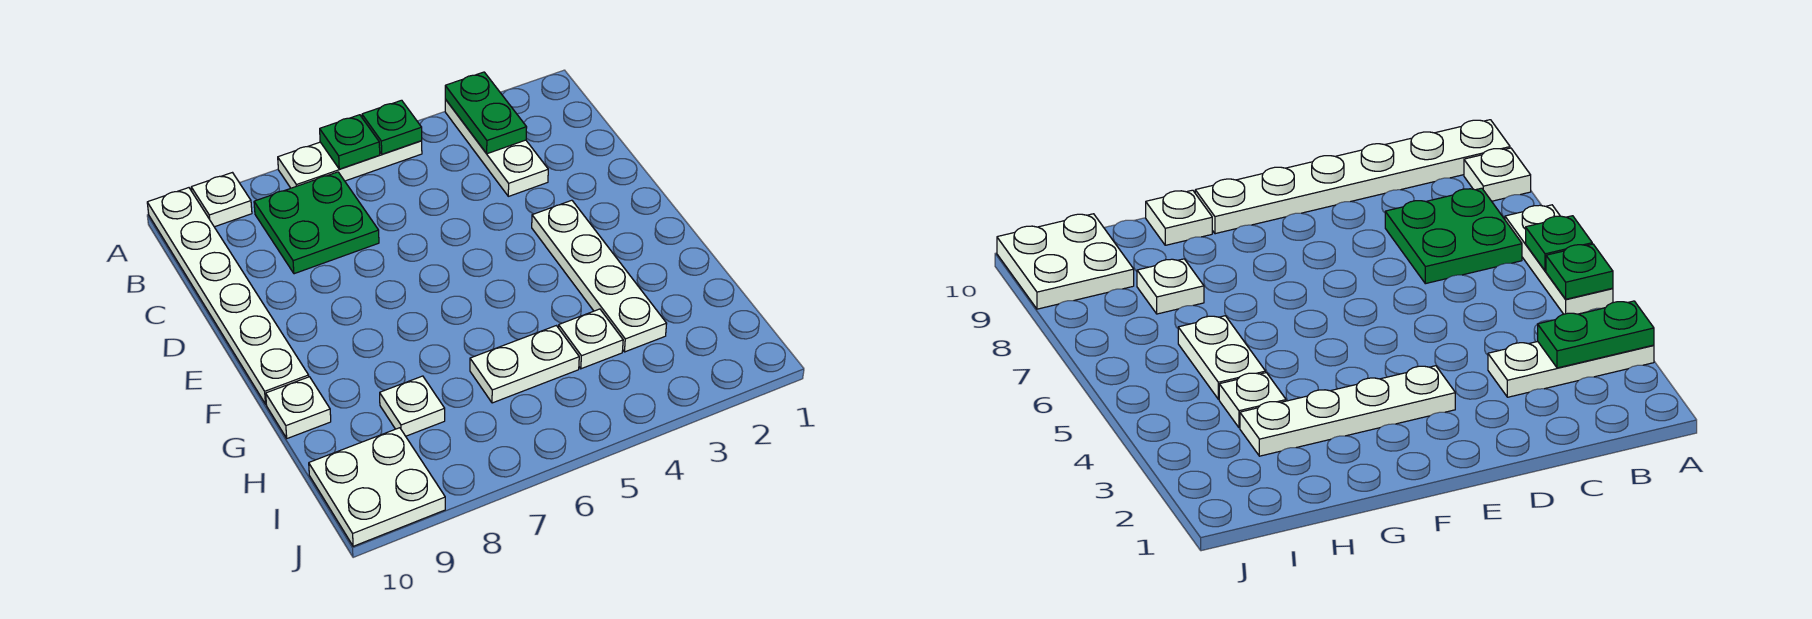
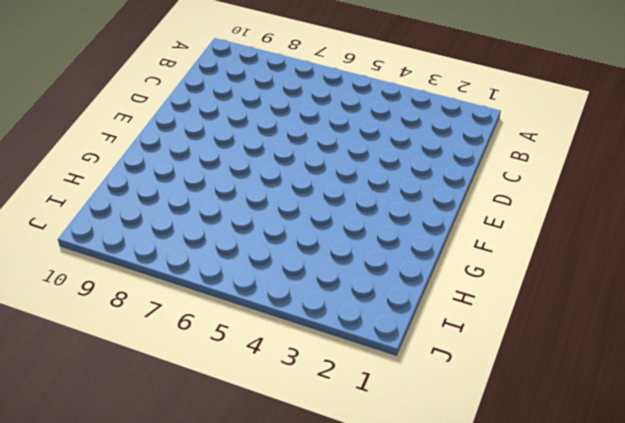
none -> white plate A3:C3 level 1
none -> white plate A5:A7 level 1
none -> white plate A9 level 1

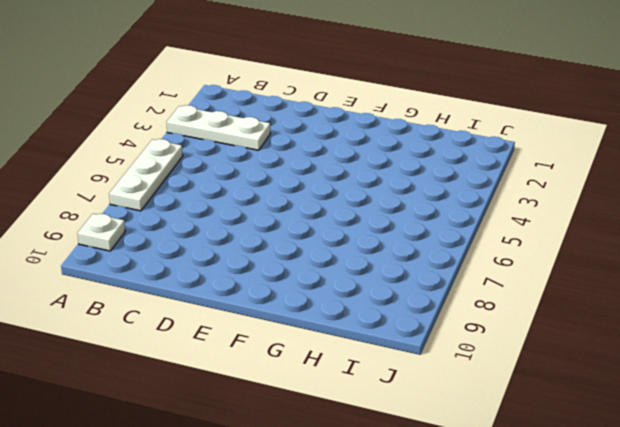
none -> white plate A10:F10 level 1
none -> green plate B7:C8 level 1
none -> white plate E3:H3 level 1

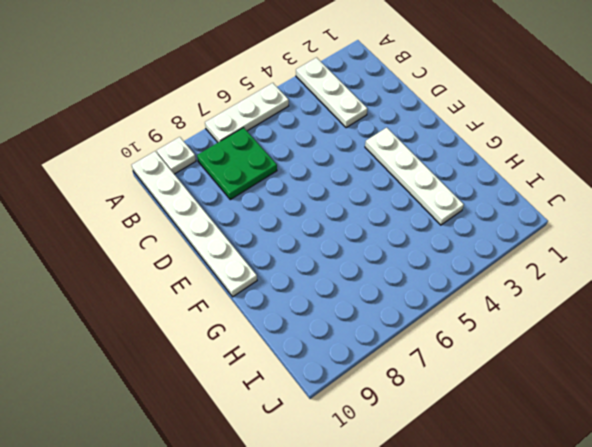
none -> white plate G10 level 1
none -> white plate H4 level 1
none -> white plate H5:H6 level 1

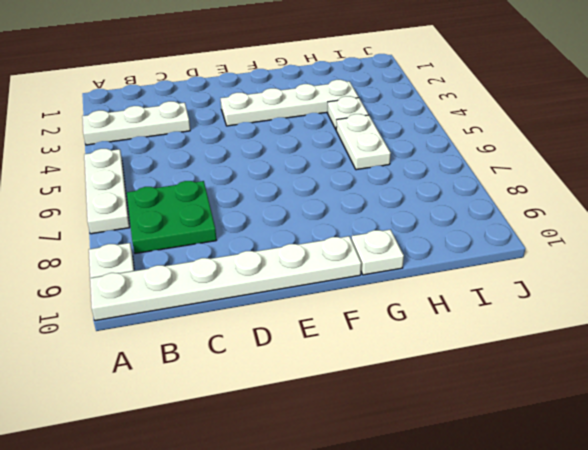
none -> white plate H8 level 1
none -> white plate I9:J10 level 1
none -> green plate A3:B3 level 2

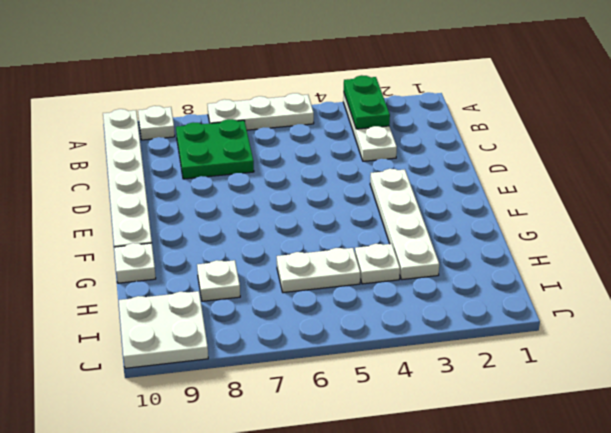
none -> green plate A5 level 2
none -> green plate A6 level 2

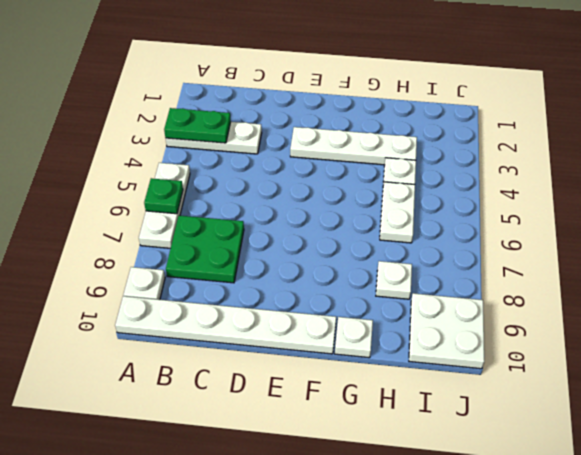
none -> green plate A5 level 2

